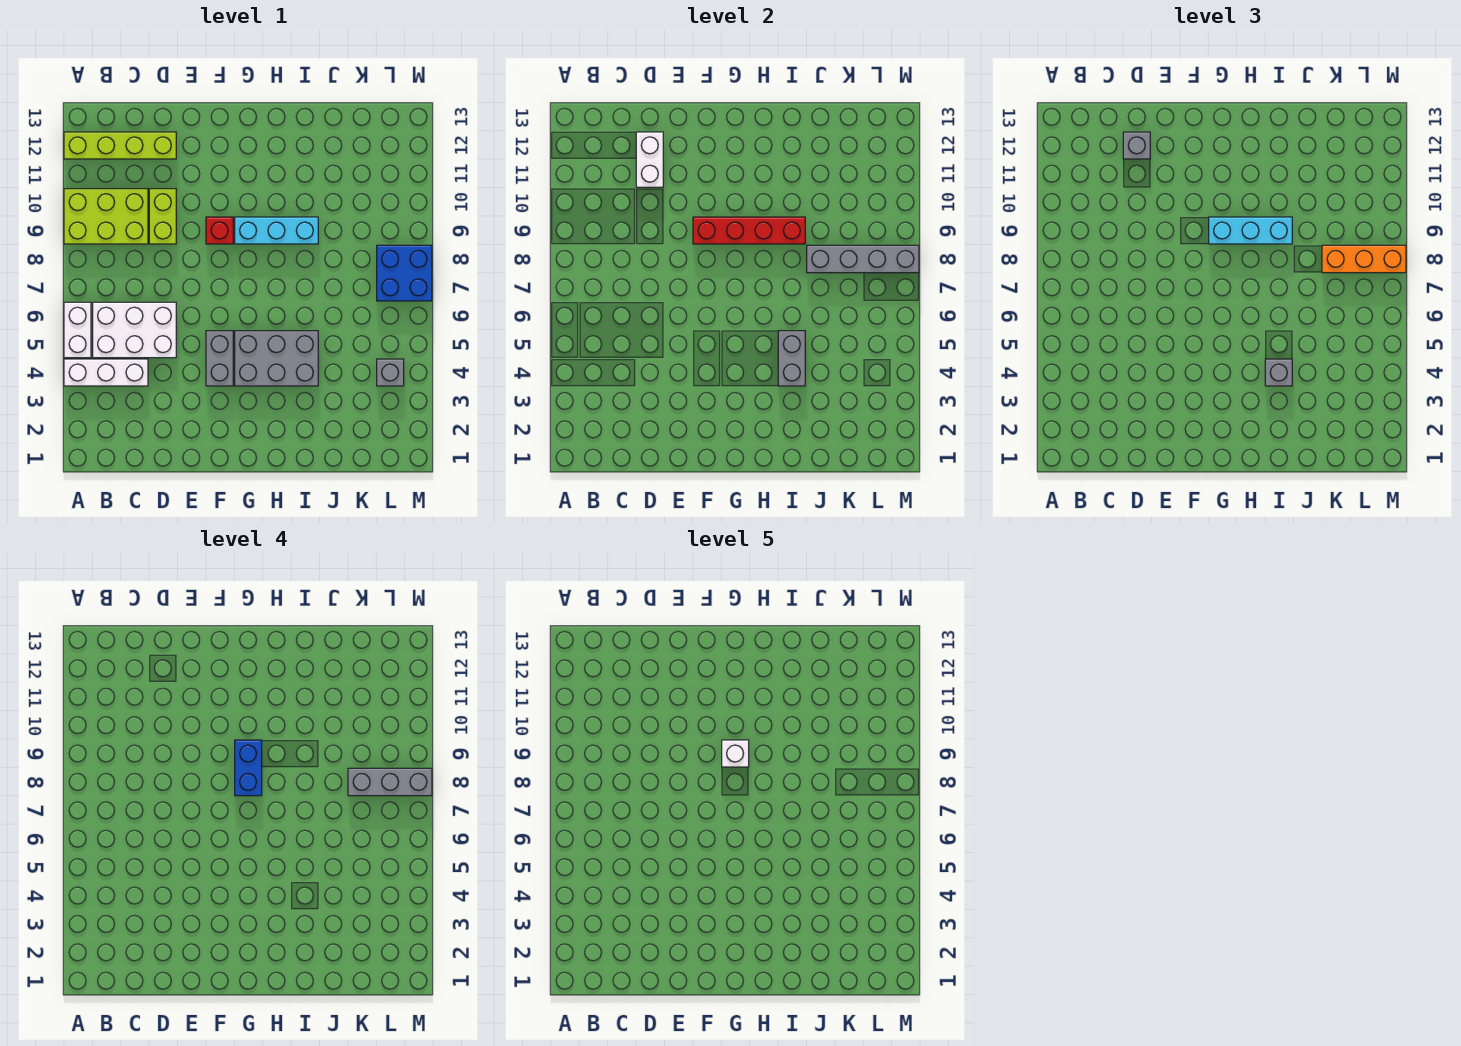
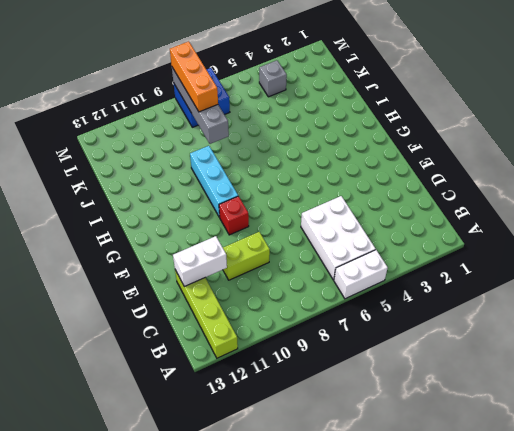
none -> white brick A4:C4 level 1
none -> lime brick A9:C10 level 1
none -> grey brick F4:F5 level 1

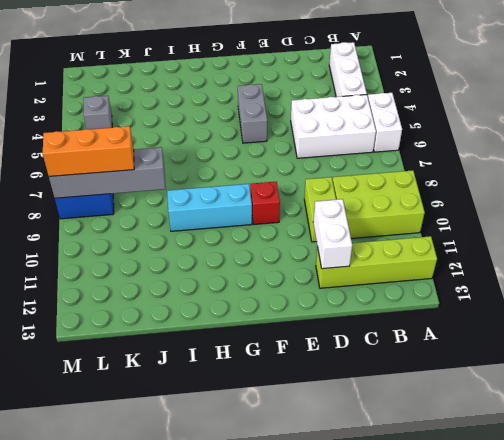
white brick B2:B4 level 1 -> white brick A4:C4 level 1
none -> grey brick G4:I5 level 1
none -> red brick F9:I9 level 2
none -> grey brick I4:I5 level 2

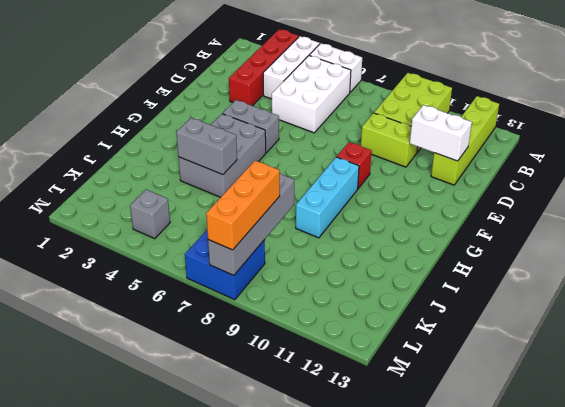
red brick A3:D3 level 1 -> red brick F9:I9 level 2
none -> grey brick D12 level 3
none -> cyan brick G9:I9 level 3
none -> grey brick I4 level 3

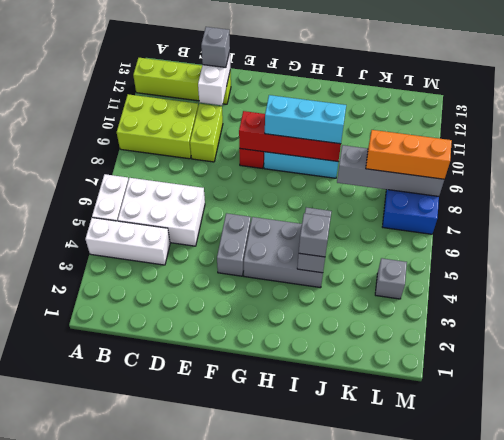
none -> blue brick G8:G9 level 4
none -> grey brick K8:M8 level 4
none -> white brick G9 level 5

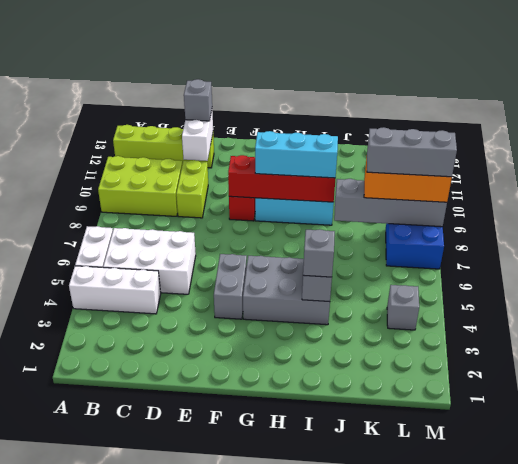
none -> blue brick G8:G9 level 4
none -> white brick G9 level 5

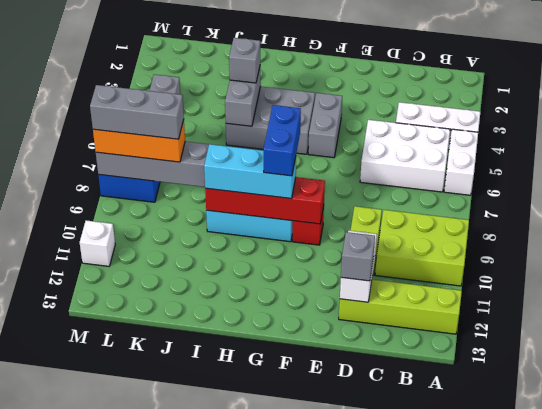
white brick M11 level 1 -> white brick G9 level 5

